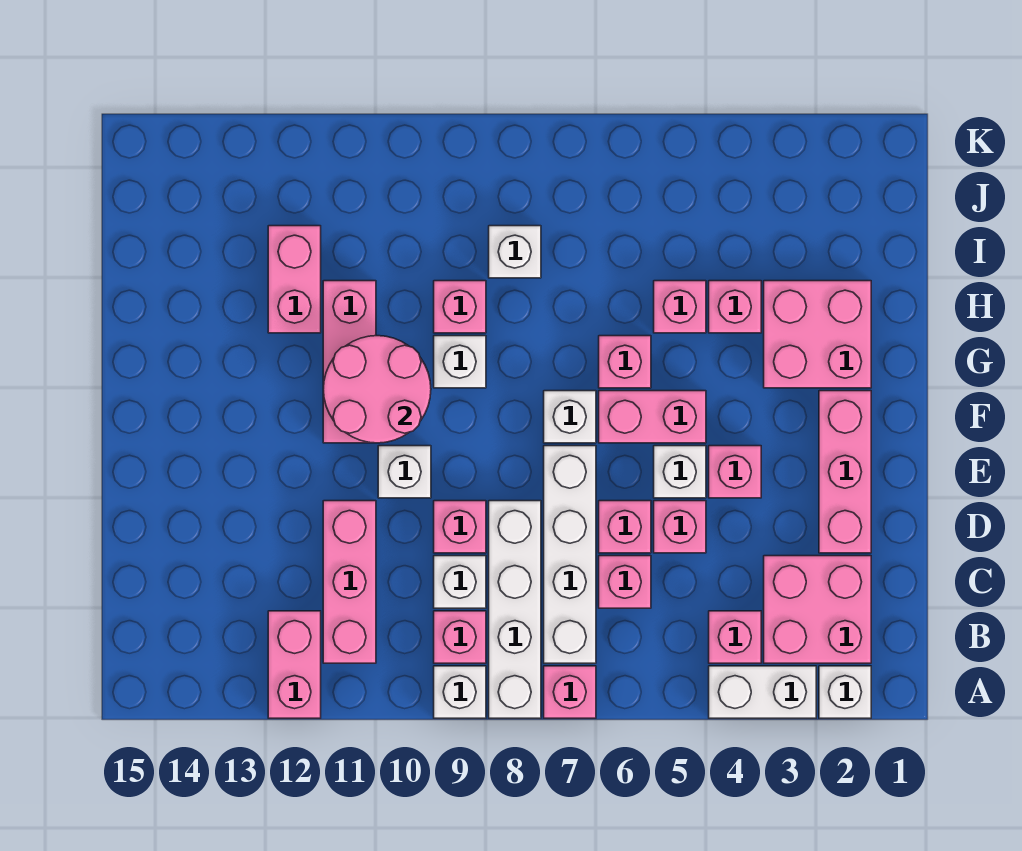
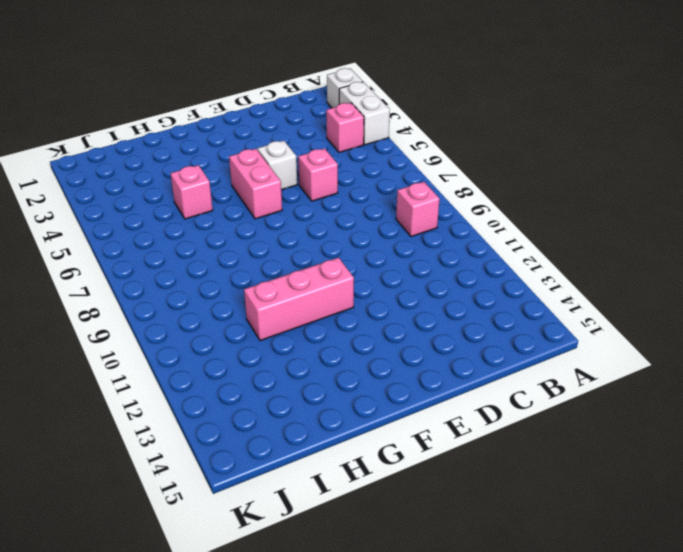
none -> pink brick A7 level 1
none -> white brick A8:D8 level 1
none -> white brick A9 level 1
none -> pink brick A12:B12 level 1

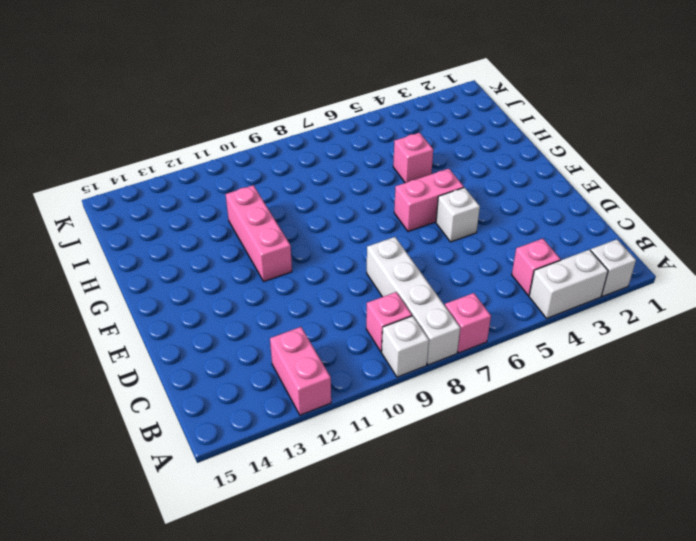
none -> pink brick B2:C3 level 1
none -> white brick B7:E7 level 1
none -> pink brick B11:D11 level 1
none -> pink brick C6 level 1

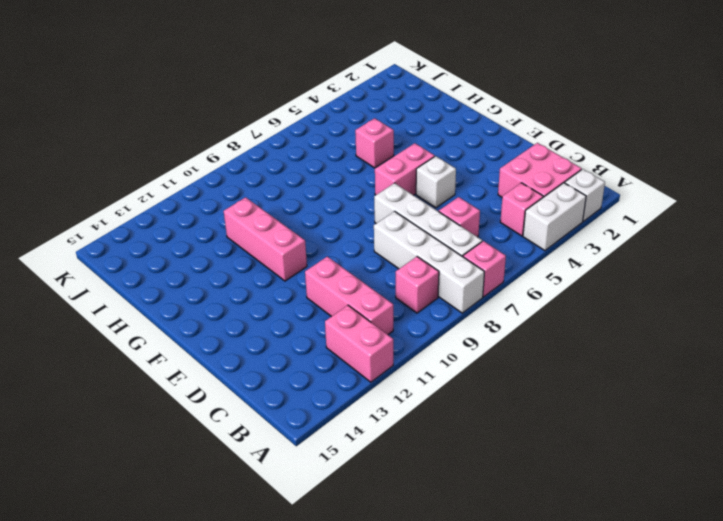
none -> white brick A9 level 1
none -> white brick C9 level 1
none -> pink brick D2:F2 level 1
none -> pink brick D5 level 1

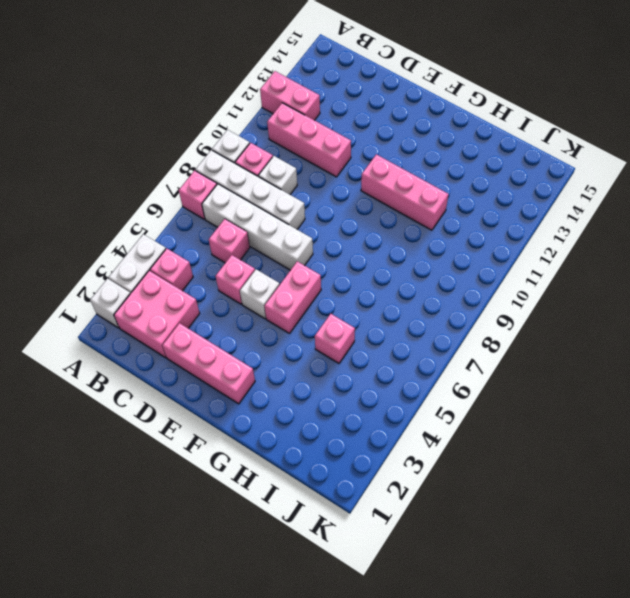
none -> pink brick D6 level 1
none -> pink brick D9 level 1
none -> pink brick E4 level 1
none -> white brick E10 level 1

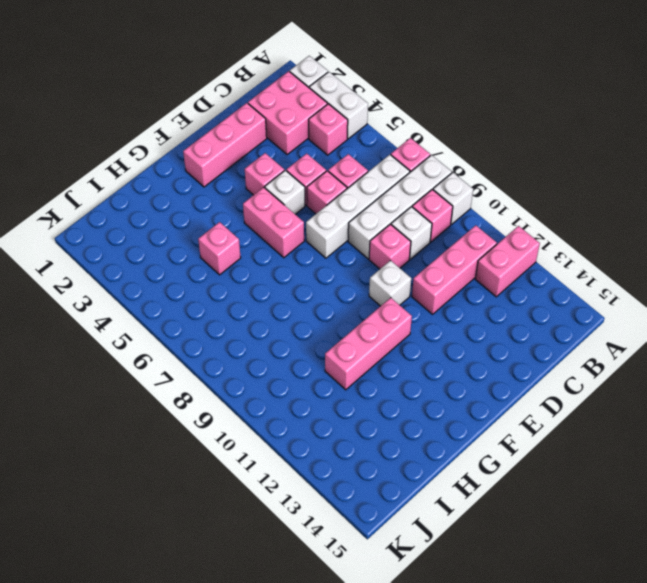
none -> white brick F7 level 1
none -> pink brick G2:H3 level 1
none -> pink brick G6 level 1
none -> white brick G9 level 1

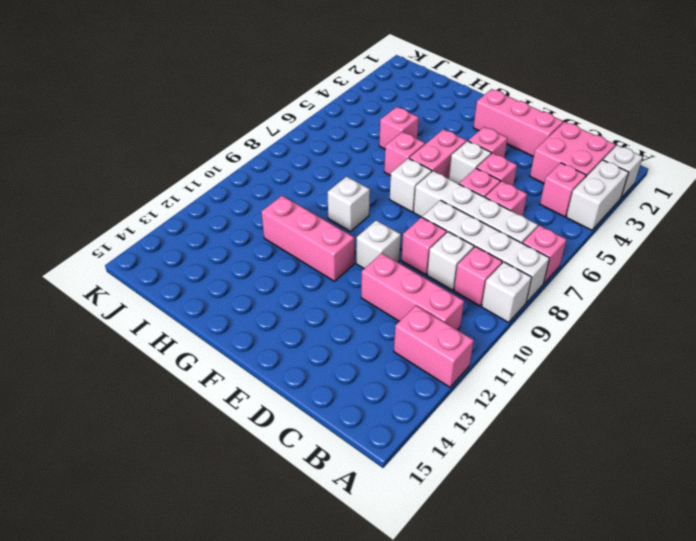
none -> pink brick G2:H3 level 1
none -> pink brick H4 level 1
none -> pink brick H9 level 1
none -> pink brick H12:I12 level 1

